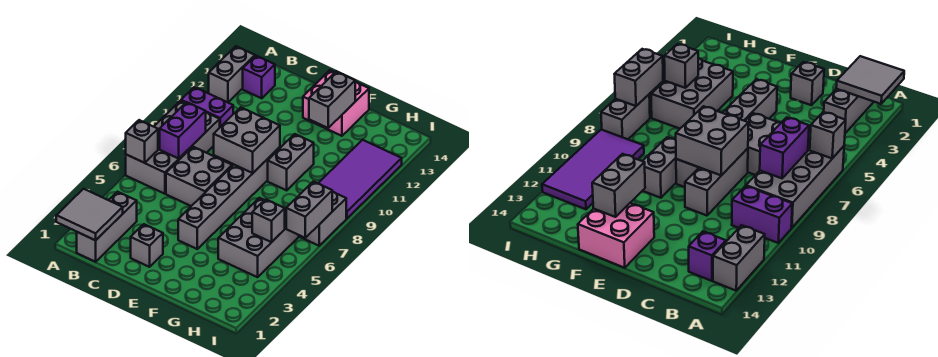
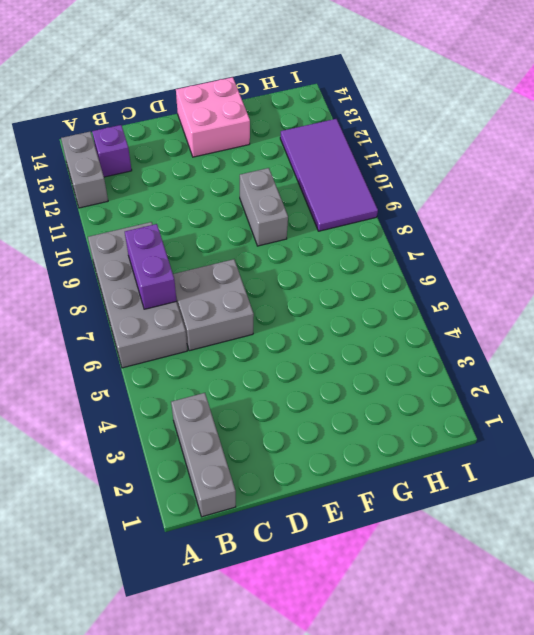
none -> purple brick A10:B10 level 1
none -> grey brick D2 level 1
none -> grey brick D8:D10 level 1

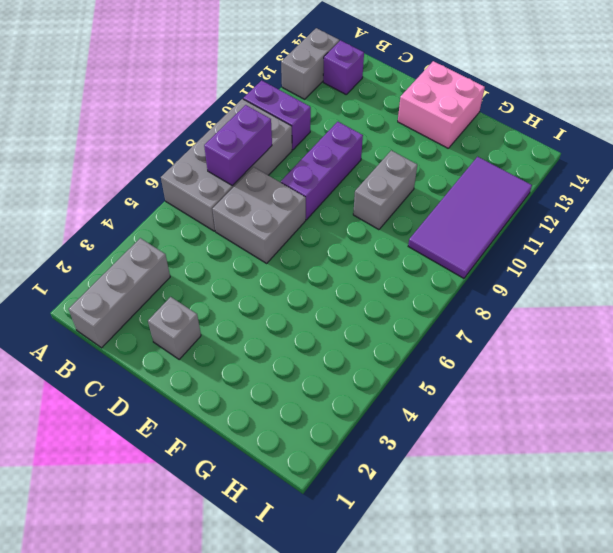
purple brick D8:D10 level 1 -> grey brick D8:D10 level 1
none -> grey brick E4:E9 level 1
none -> grey brick G4:H6 level 1
none -> grey brick I7:I8 level 1

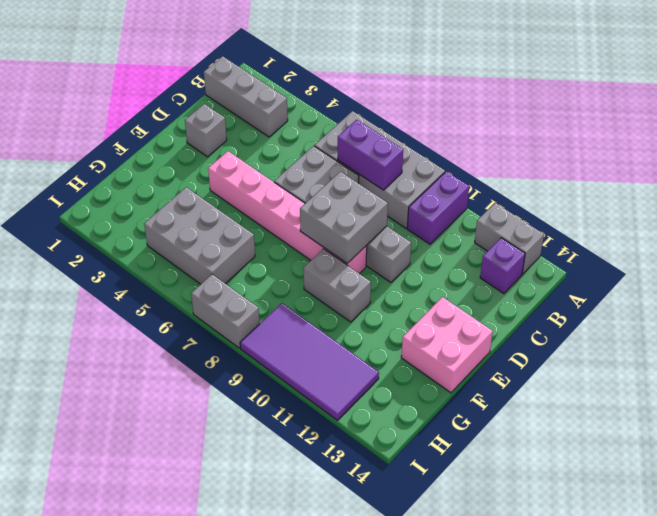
pink brick E4:E9 level 1 -> grey brick E4:E9 level 1
none -> grey tile A1:B2 level 2
none -> grey brick A6 level 2
none -> grey brick F12:F13 level 2

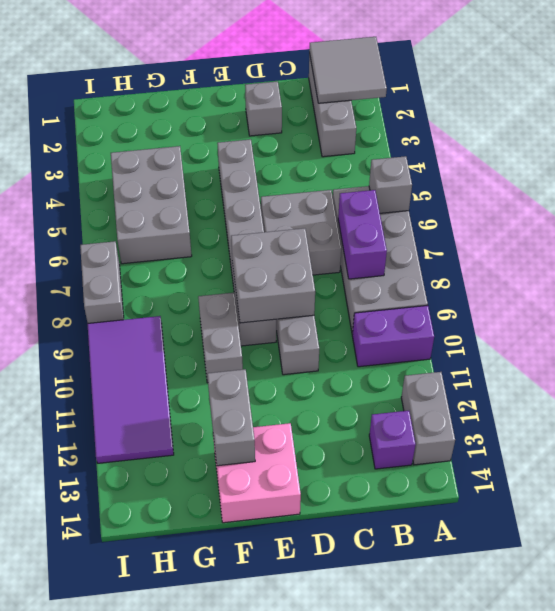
none -> grey brick H5 level 2
none -> grey brick I6:I7 level 2

